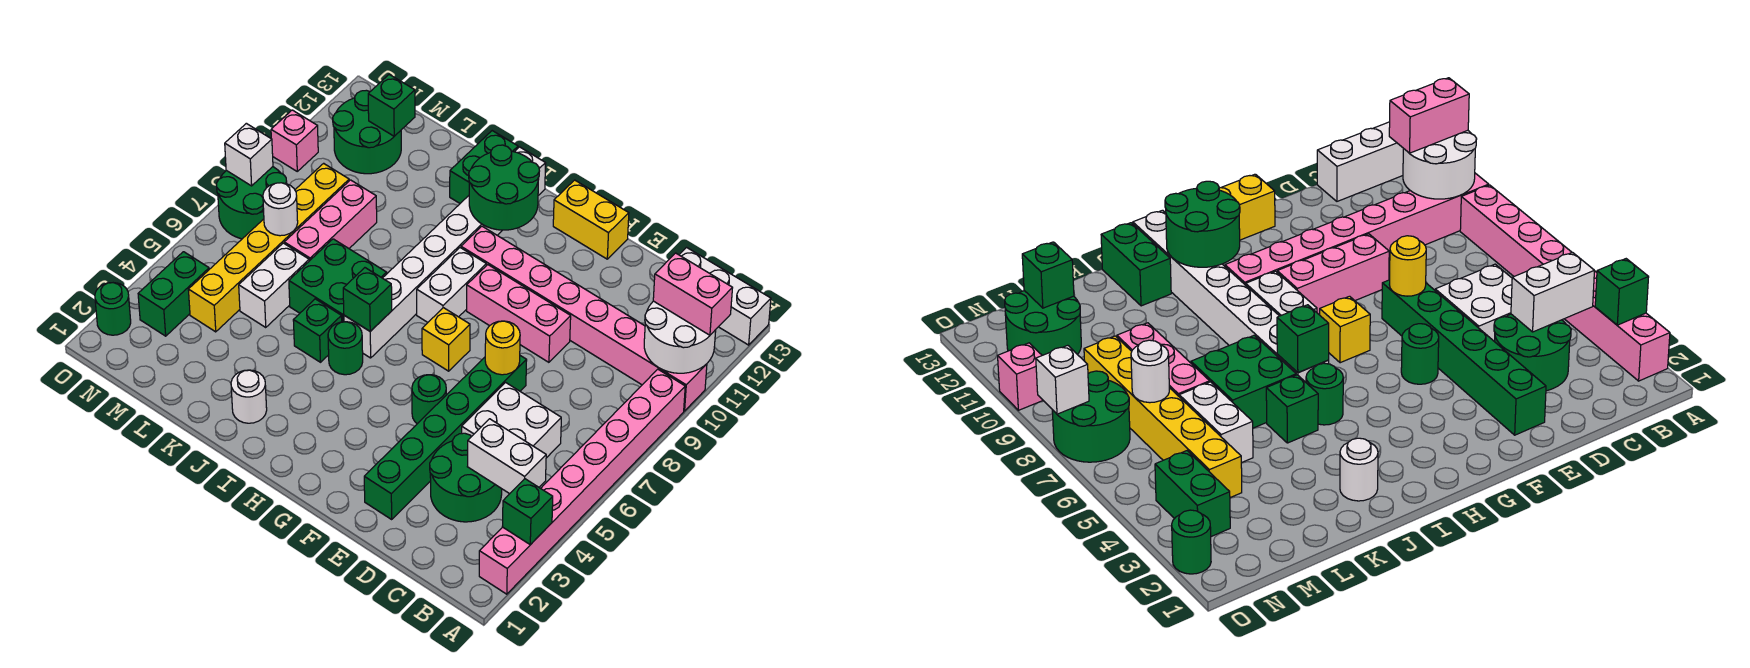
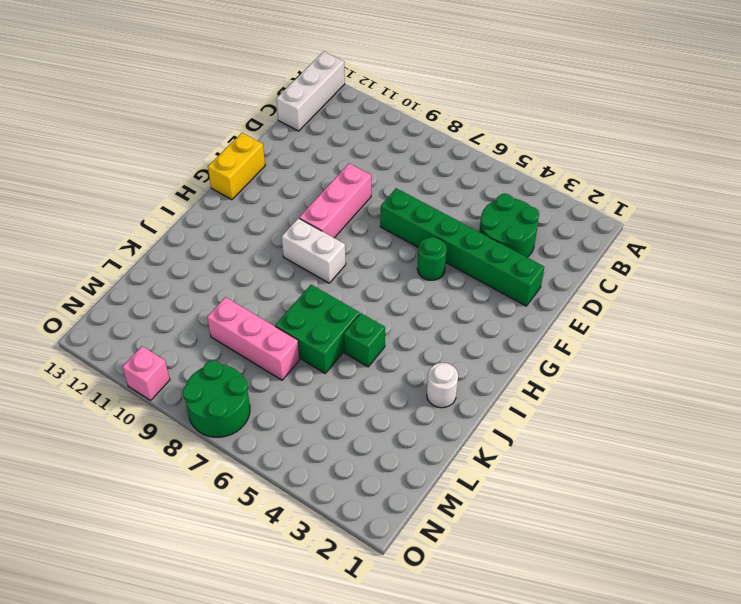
none -> pink brick A2:A9 level 1
none -> pink brick A10:H10 level 1
none -> white brick C5:D6 level 1
none -> yellow brick G7 level 1

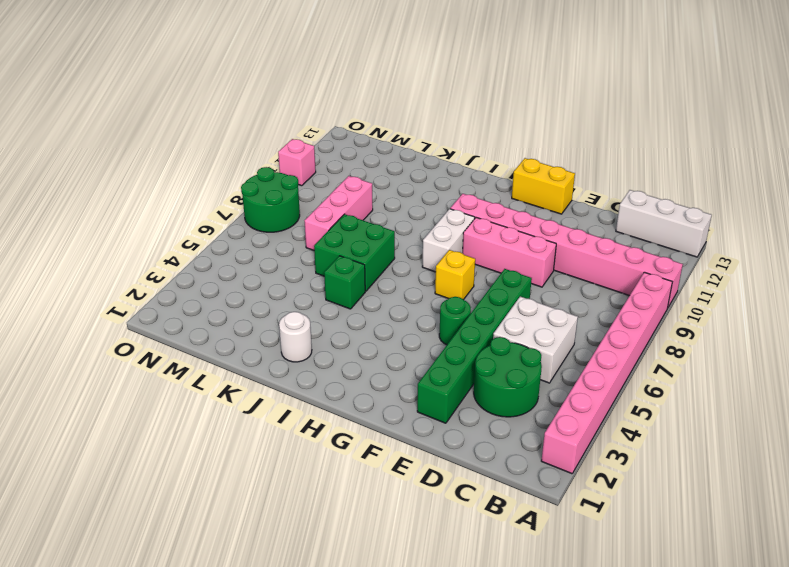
none -> green round brick I5 level 1
none -> white brick I6:I13 level 1
none -> green brick J12:J13 level 1
none -> white brick L5:L6 level 1

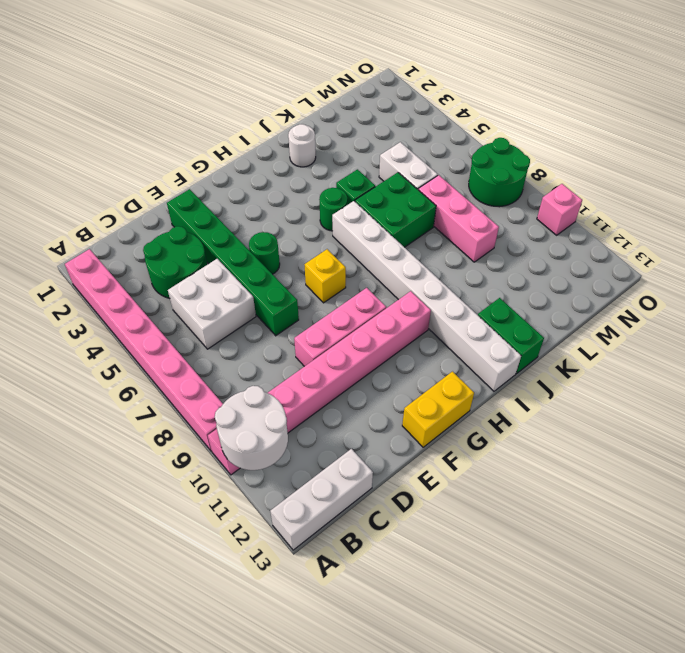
none -> white brick H8:H9 level 1
none -> yellow brick M4:M9 level 1
none -> green round brick M11:N12 level 1
none -> green brick N3:N4 level 1

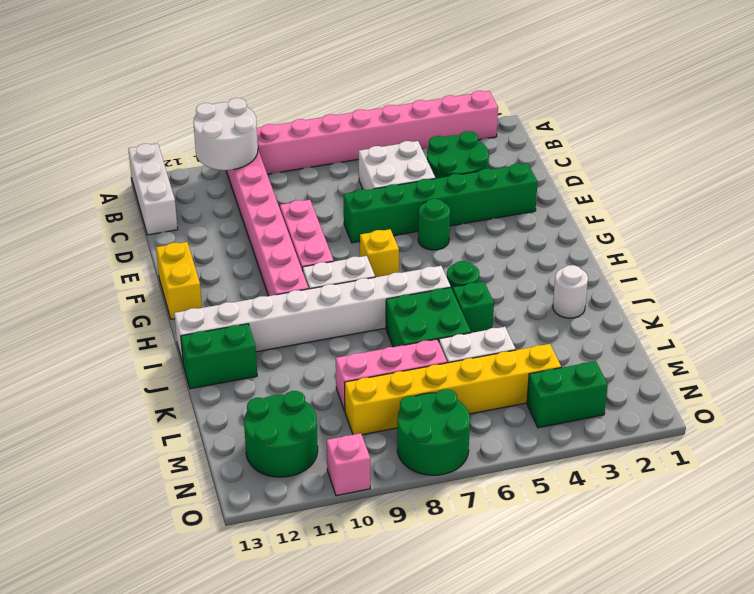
none -> green round brick O2 level 1
none -> green brick A3 level 2
none -> white brick B4:C4 level 2
none -> yellow round brick E7 level 2

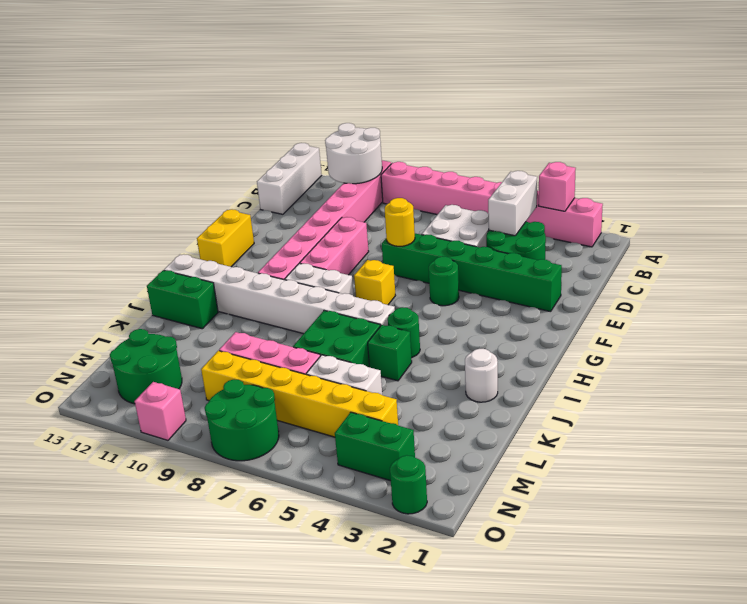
pink brick A3 level 2 -> green brick A3 level 2
none -> green round brick H11:I12 level 2
none -> green brick I6 level 2
none -> white round brick M7 level 2
none -> green brick M12 level 2

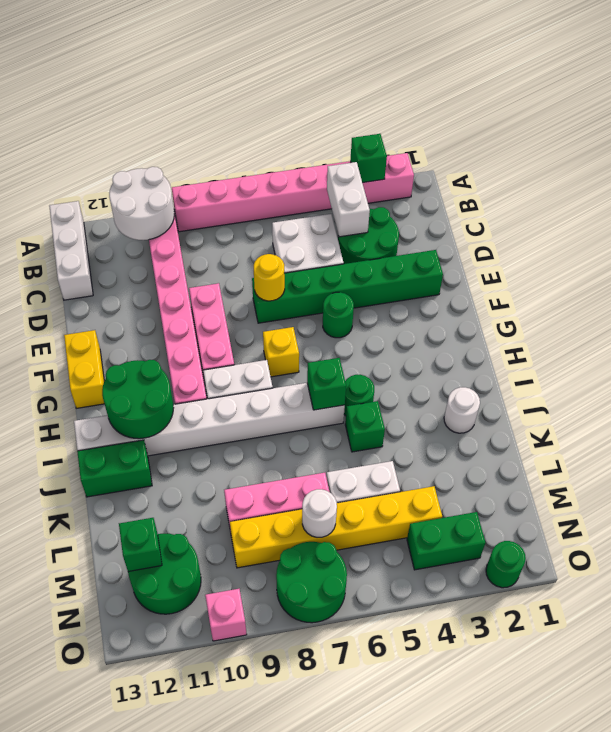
none -> green brick J6:K7 level 1
none -> white brick O8 level 2
none -> pink brick A11:B11 level 3

